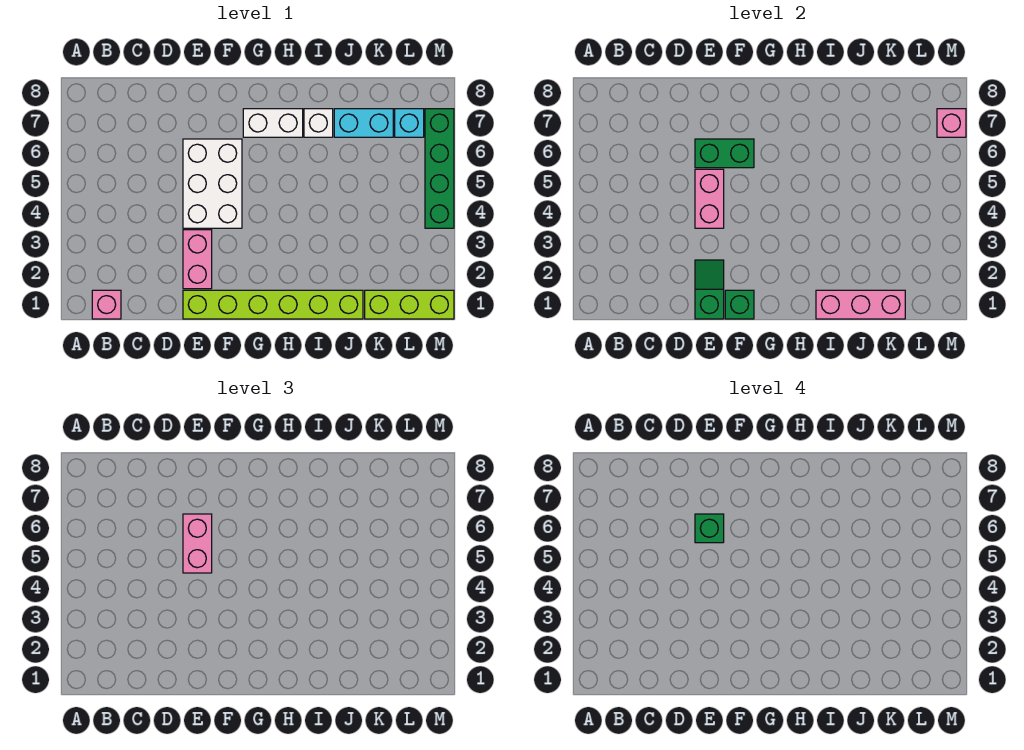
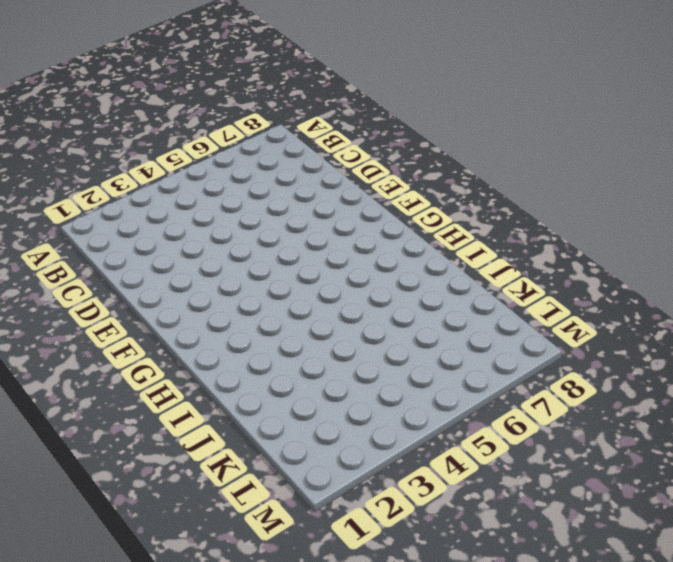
none -> pink brick B1 level 1
none -> lime brick E1:J1 level 1
none -> pink brick E2:E3 level 1

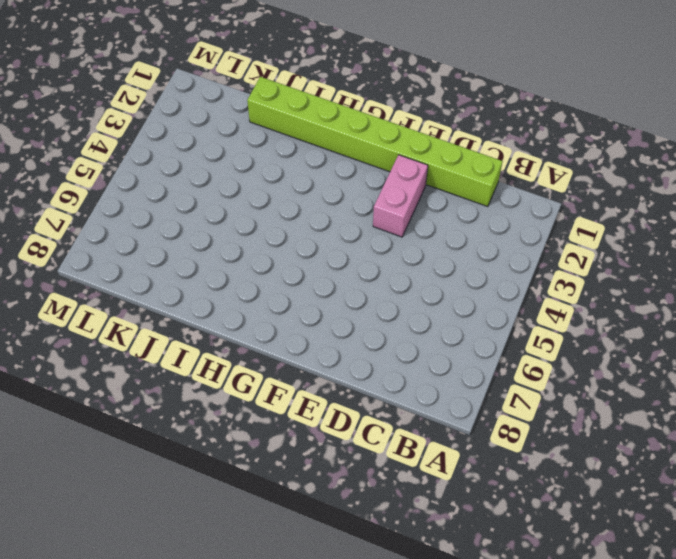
lime brick C1:J1 level 1 -> lime brick E1:J1 level 1
none -> pink brick B1 level 1
none -> white brick E4:F6 level 1
none -> white brick G7:H7 level 1

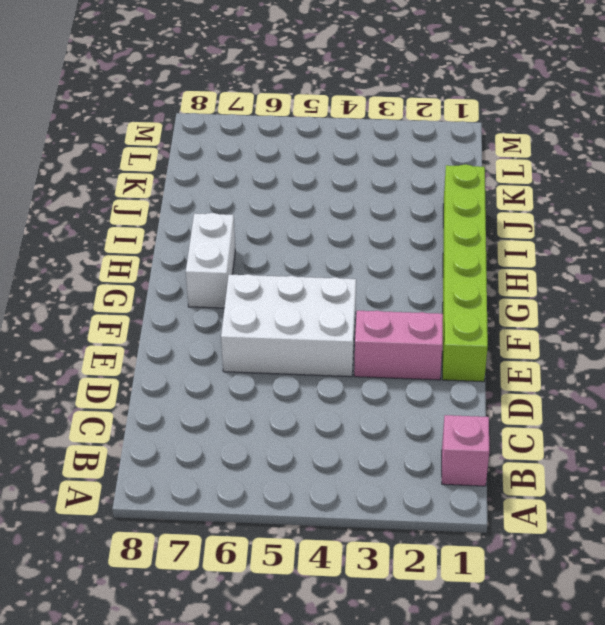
none -> white brick I7 level 1
none -> cyan brick J7:K7 level 1
none -> lime brick K1:M1 level 1

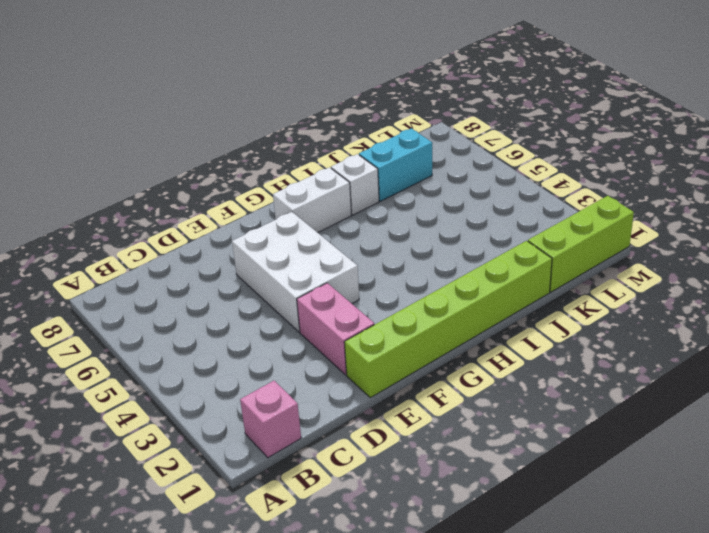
none -> cyan brick L7 level 1
none -> green brick M4:M7 level 1
none -> green slope E1:E2 level 2 top 1

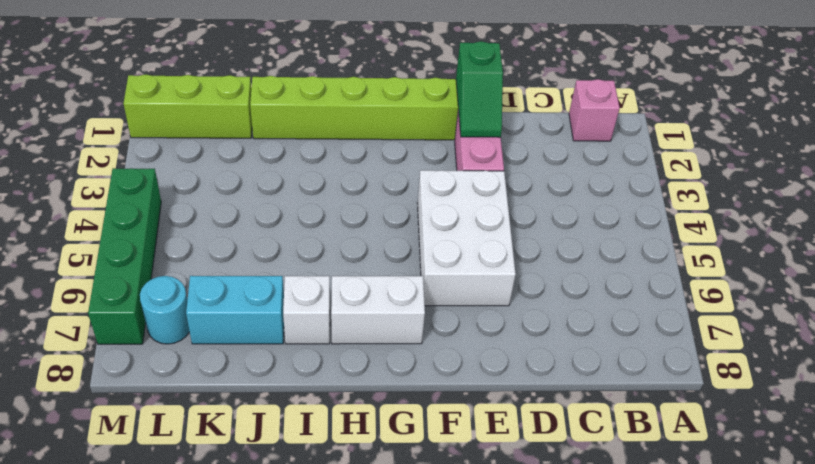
cyan round brick L7 level 1 -> cyan brick L7 level 1
none -> pink brick E4:E5 level 2
none -> green brick E6:F6 level 2
none -> green brick F1 level 2

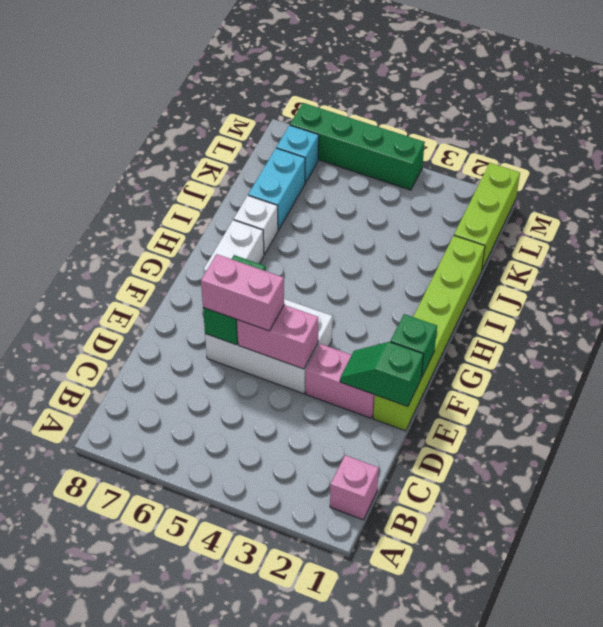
none -> pink brick I1:K1 level 2
none -> pink brick M7 level 2
none -> green brick E6 level 4

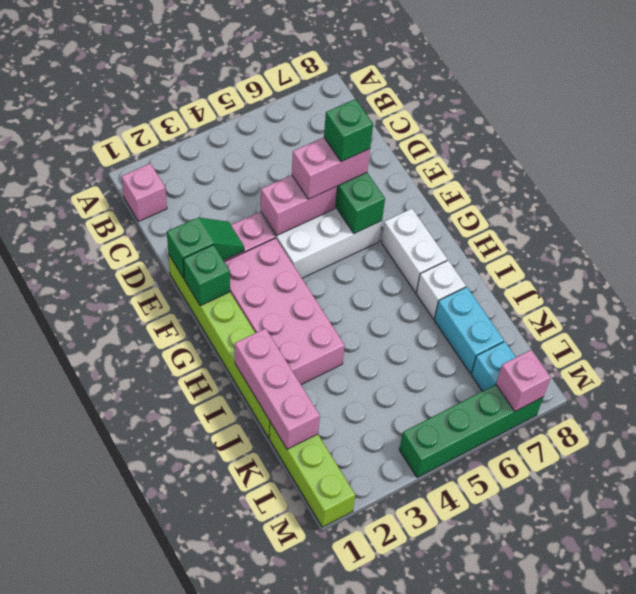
pink brick F2:I3 level 1 -> none

